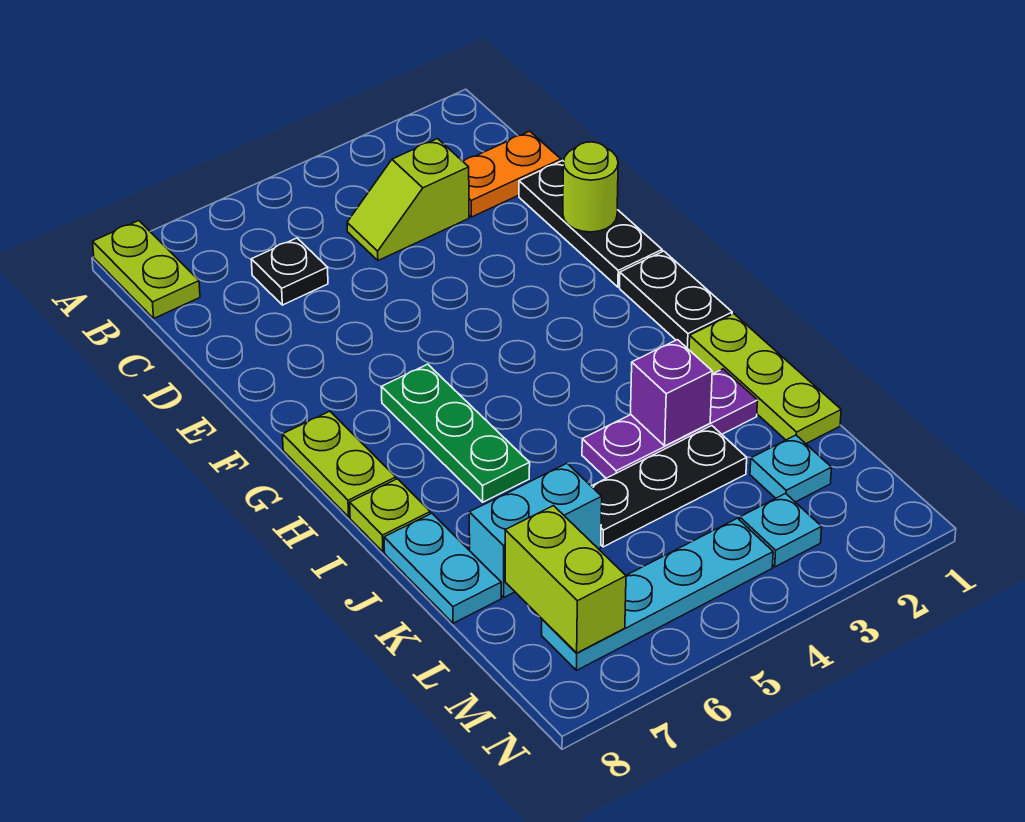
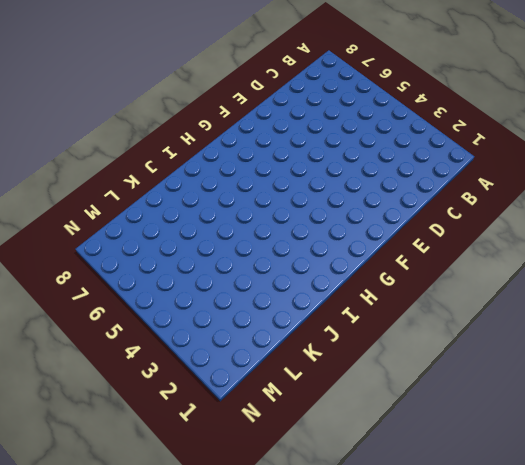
none -> lime plate A8:B8 level 1
none -> orange plate C1:C2 level 1
none -> lime slope C3:C4 level 1 top 3

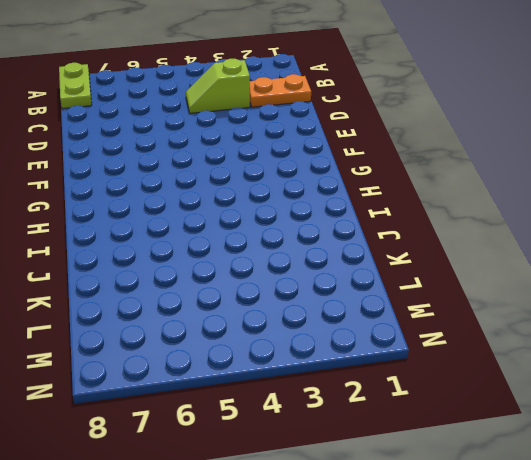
none -> black plate C6 level 1
none -> black plate D1:F1 level 1
none -> black plate G1:H1 level 1

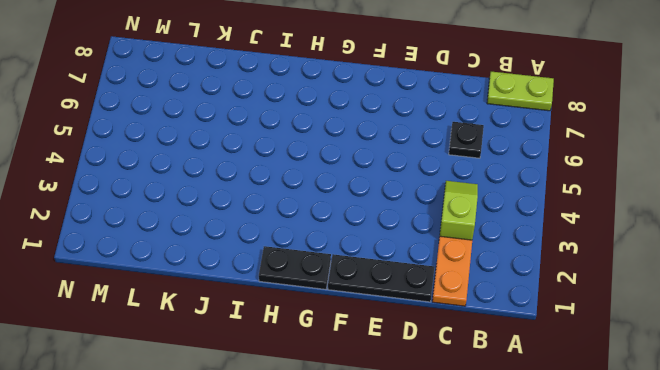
none -> green plate G6:I6 level 1
none -> lime plate G8:H8 level 1
none -> lime plate I1:K1 level 1

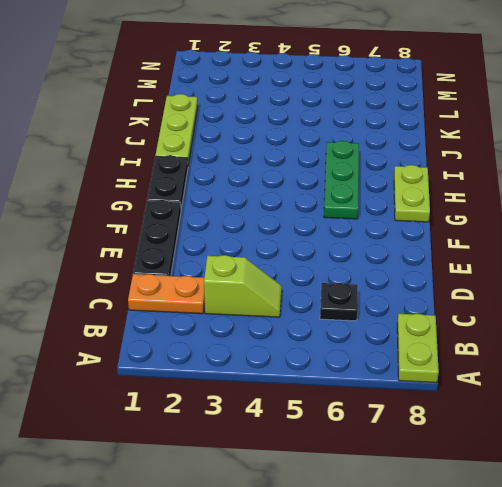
none -> lime plate I8 level 1
none -> purple plate J2:J4 level 1
none -> cyan plate J8:K8 level 1

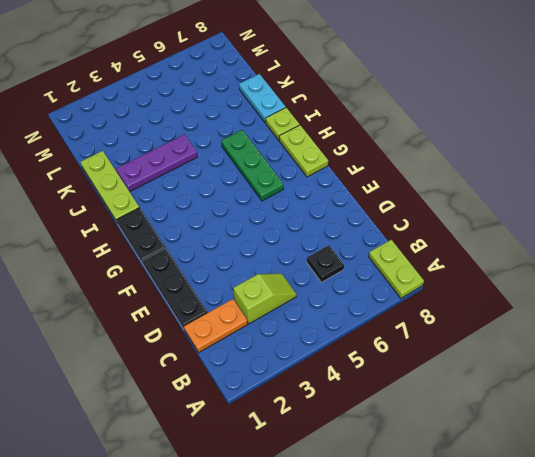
none -> black plate K3:K5 level 1
none -> cyan brick K6:K7 level 1
none -> cyan plate L2 level 1

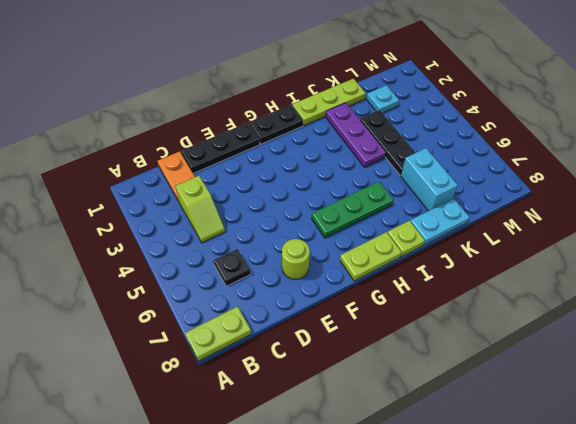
lime round brick E7 level 1 -> lime round brick E1 level 2
none -> cyan plate M3 level 1
none -> cyan plate M4:M7 level 1
none -> purple brick J3 level 2

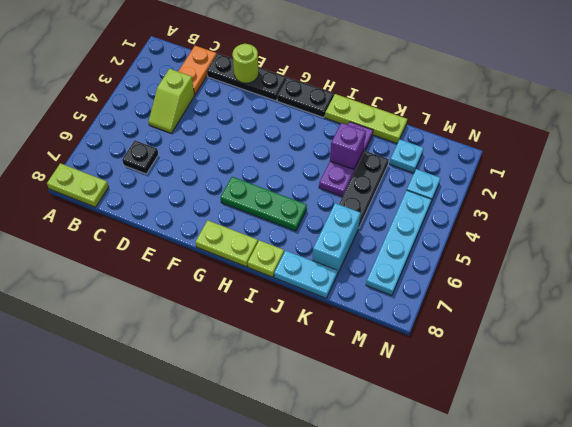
none -> lime brick L7:M7 level 2

